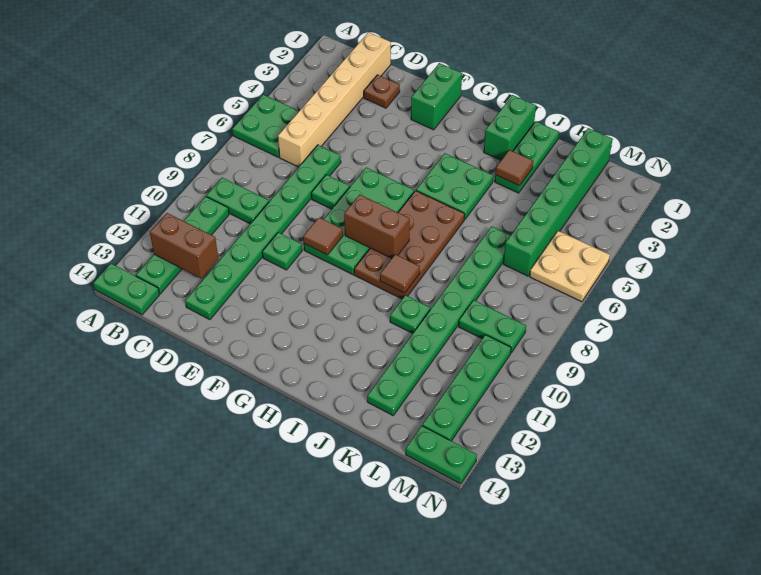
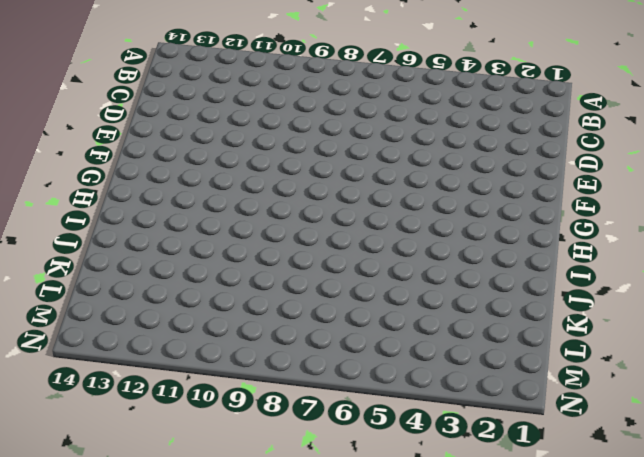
none -> green plate A5:B6 level 1
none -> green plate A14:B14 level 1
none -> green plate B9:C9 level 1

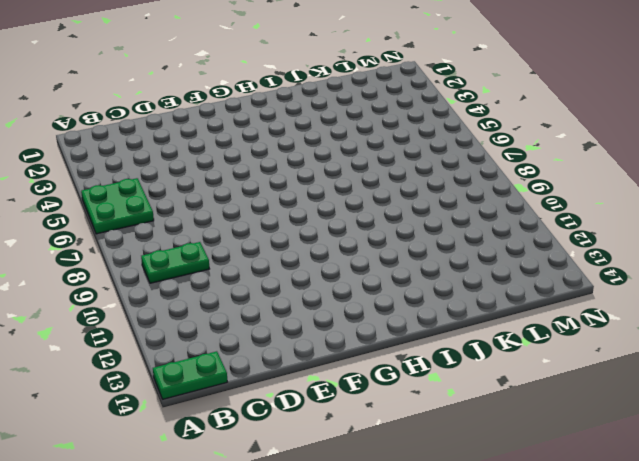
none -> green plate B10:B13 level 1
none -> tan brick C1:C6 level 1
none -> brown plate D2 level 1

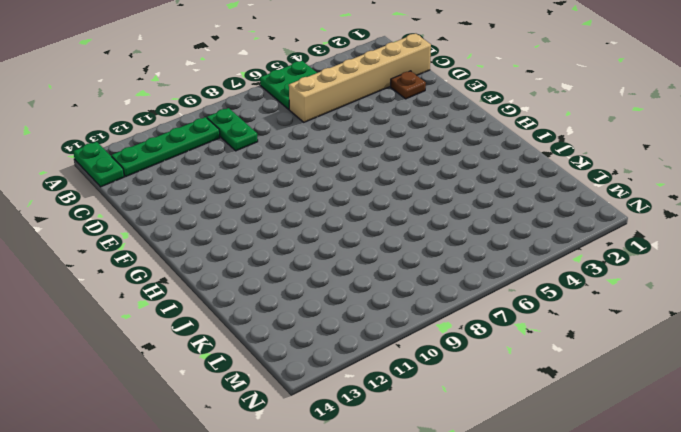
none -> green plate D6:D13 level 1
none -> green plate E7 level 1
none -> green plate E10 level 1

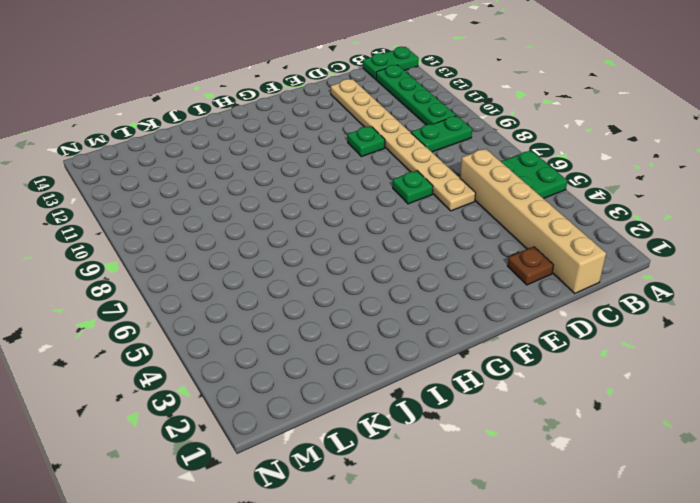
tan plate D6:D13 level 1 -> green plate D6:D13 level 1
none -> green brick F1:F2 level 1
none -> green plate F6:G9 level 1
none -> green plate H4:I5 level 1

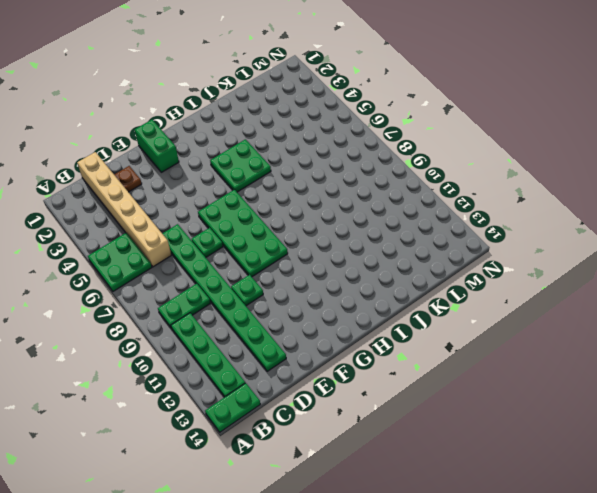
none -> brown plate H6:I9 level 1
none -> green brick I1:I2 level 1
none -> green plate J1:J3 level 1

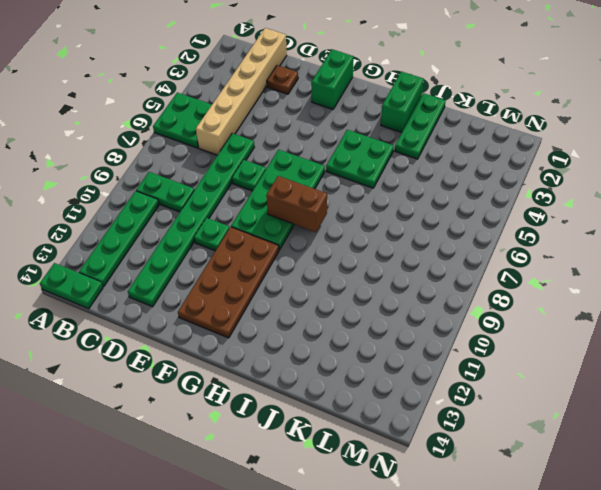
brown plate F10:G13 level 1 -> brown plate H6:I9 level 1
none -> green plate J10 level 1
none -> green plate K6:K13 level 1
none -> green brick L1:L6 level 1

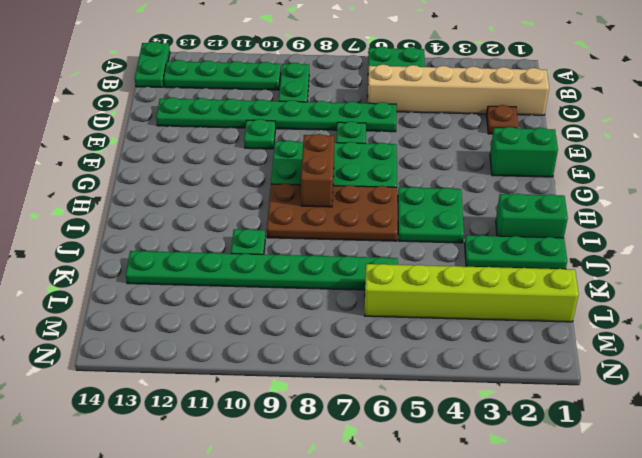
lime brick L1:L6 level 1 -> green brick L1:L6 level 1
none -> green plate L9:M9 level 1
none -> tan plate M5:N6 level 1
none -> green plate M10:M13 level 1

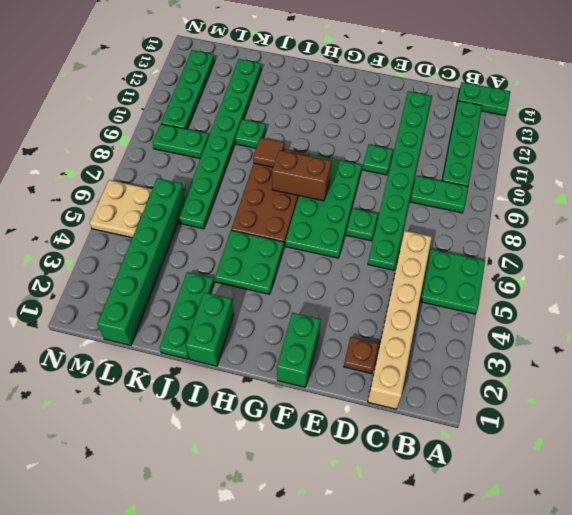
none -> green plate M14:N14 level 1
none -> brown brick B12:C12 level 2
none -> brown tile F9 level 2

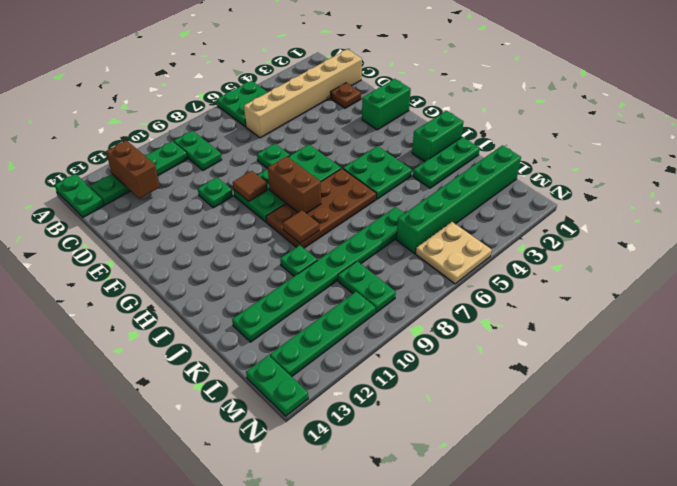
none -> green plate D6:D13 level 1
none -> brown tile J3 level 2

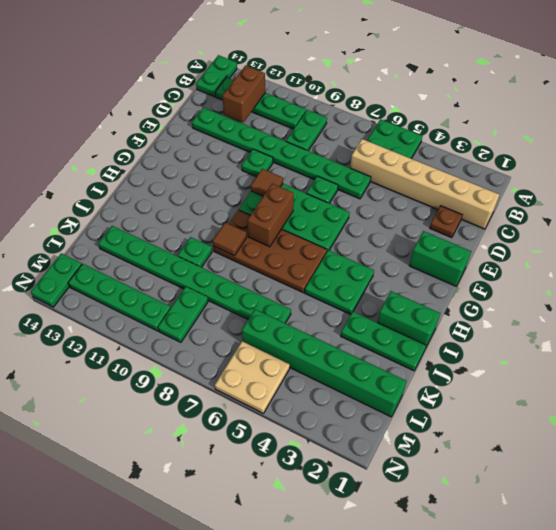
none -> brown tile J3 level 2

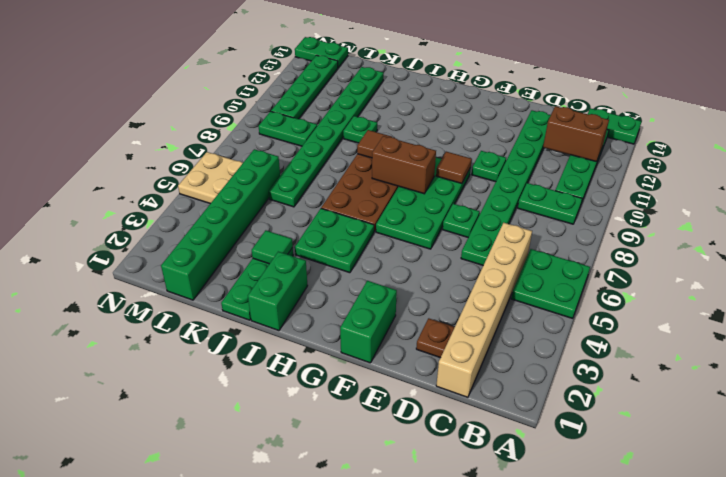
green tile J3 level 2 -> brown tile J3 level 2

